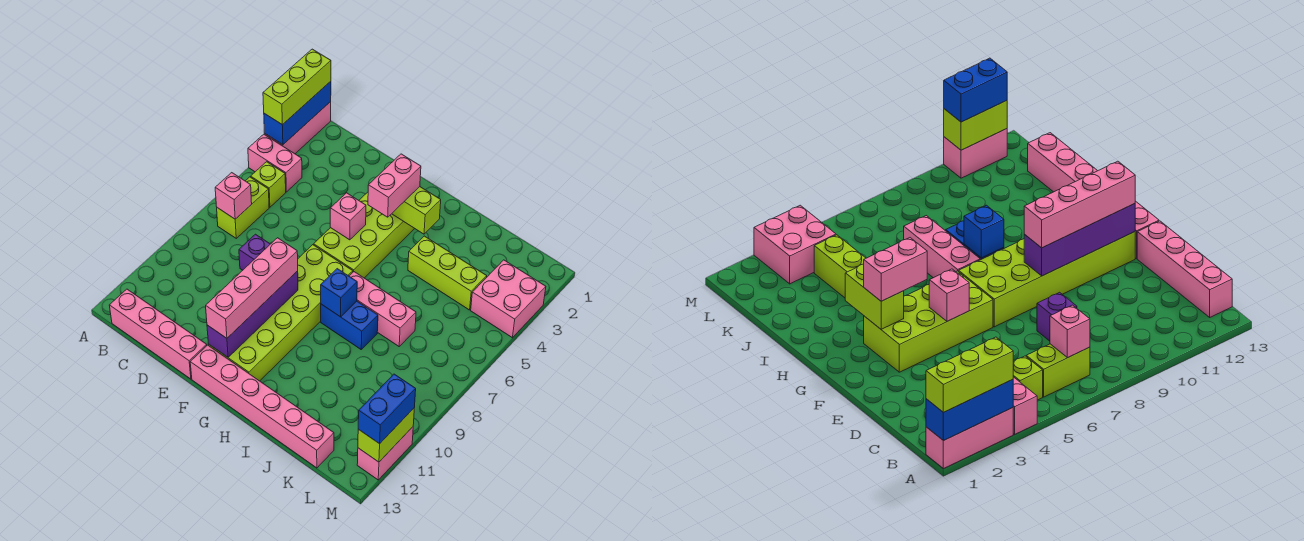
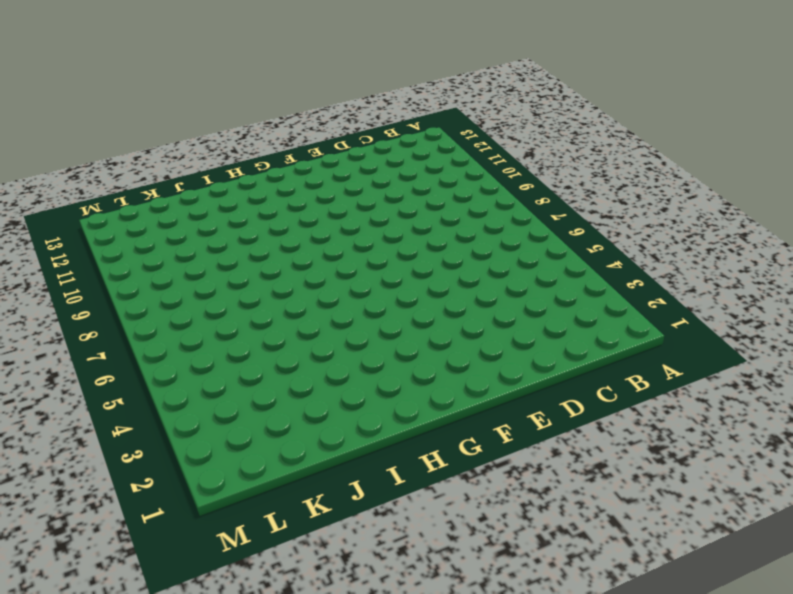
none -> pink brick A1:A3 level 1
none -> pink brick A4:B4 level 1
none -> lime brick B5 level 1

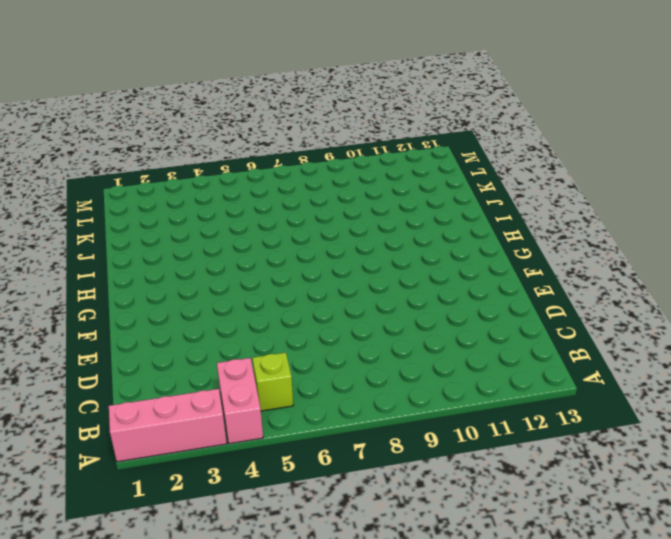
none -> lime brick B6:B7 level 1
none -> pink brick B13:E13 level 1
none -> purple brick D8 level 1

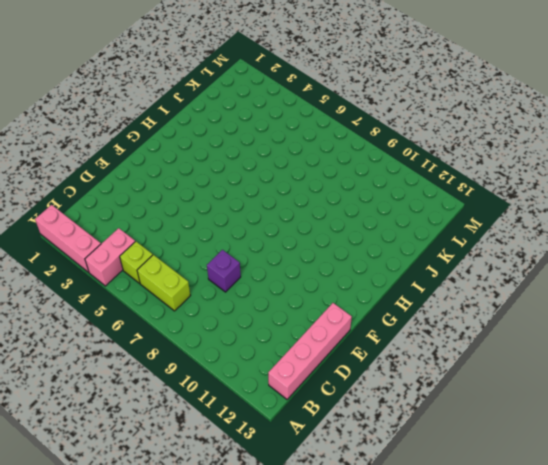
none -> lime brick F3:G6 level 1
none -> lime brick F7:G12 level 1
none -> pink brick F13:K13 level 1

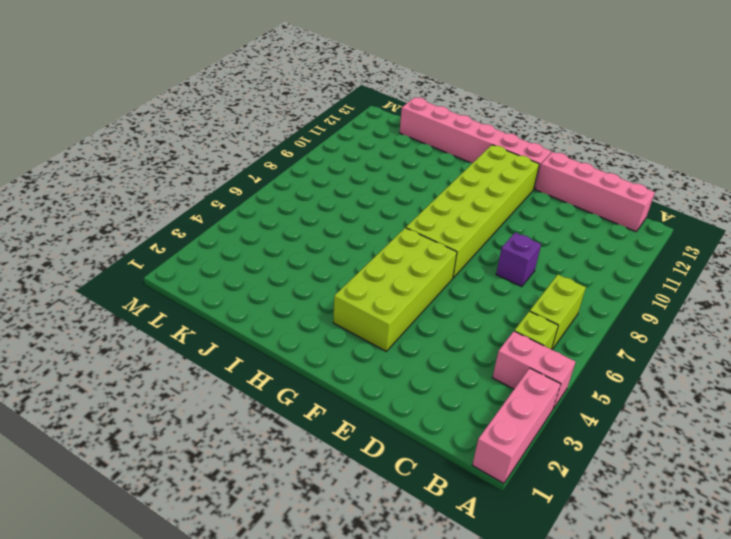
none -> pink brick H7:J7 level 1
none -> blue brick H8:I8 level 1
none -> lime brick I4:K4 level 1

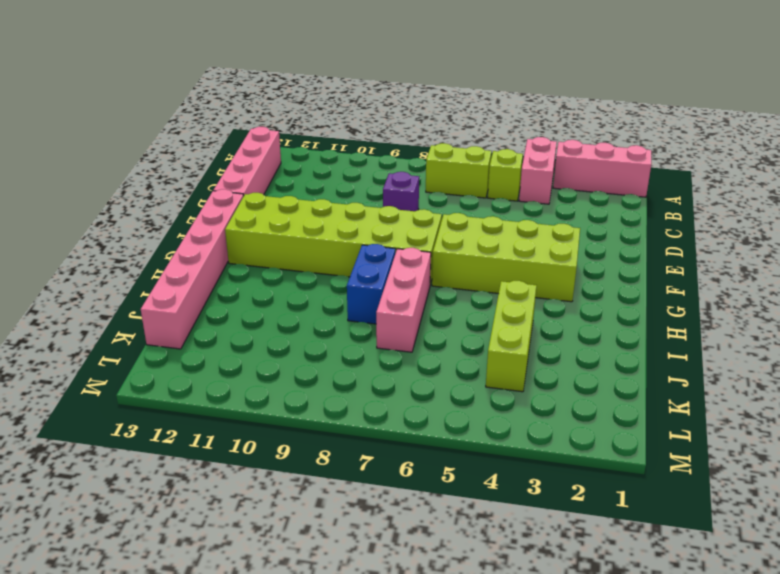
none -> pink brick L3:M4 level 1
none -> pink brick M11:M12 level 1
none -> blue brick A1:A3 level 2

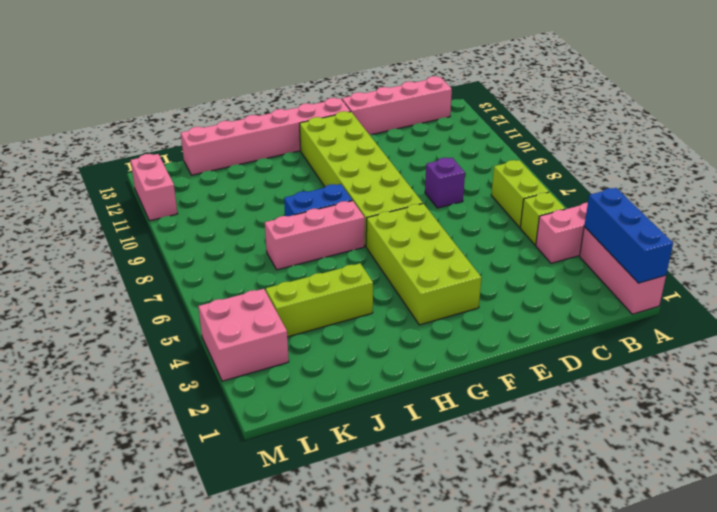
none -> pink brick B7 level 2
none -> pink brick F5 level 2
none -> purple brick F9:F12 level 2

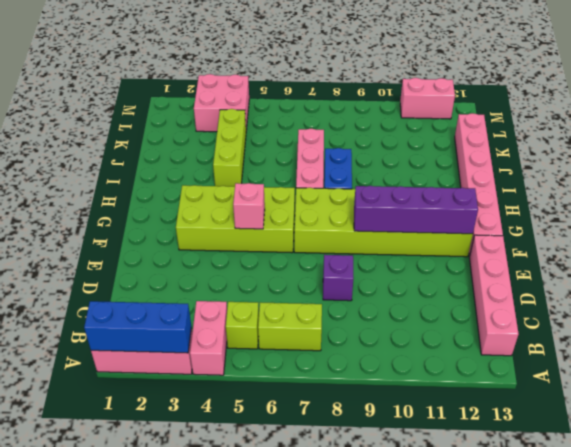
none -> pink brick B7 level 2
none -> lime brick G3:H3 level 2
none -> blue brick H8 level 2

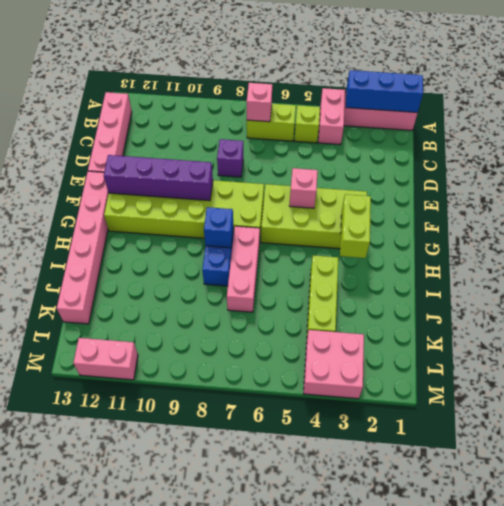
none -> lime brick M11:M12 level 2
none -> lime brick A1:A3 level 3
none -> pink brick F9:F12 level 3

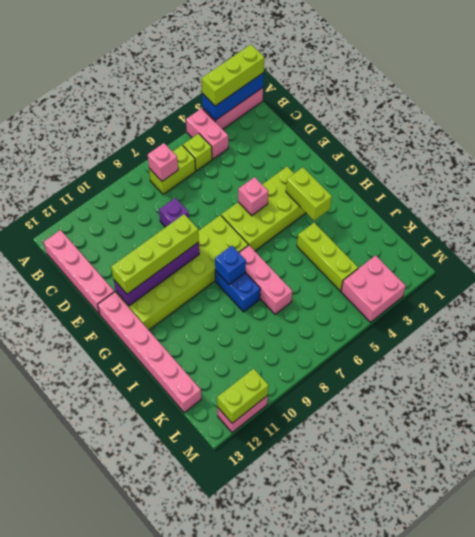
lime brick F9:F12 level 3 -> pink brick F9:F12 level 3
none -> pink brick G3:G4 level 3
none -> blue brick M11:M12 level 3

